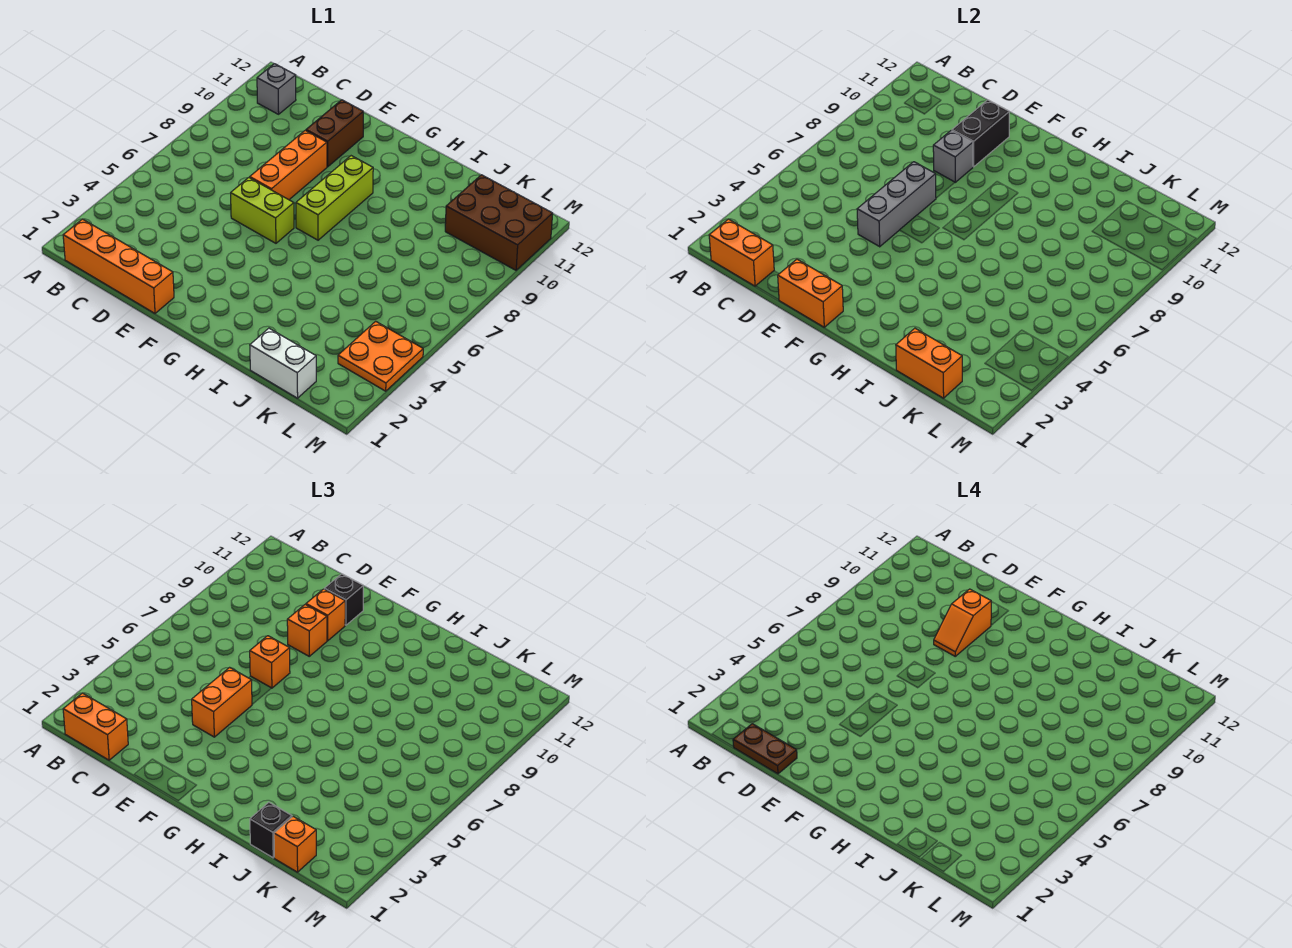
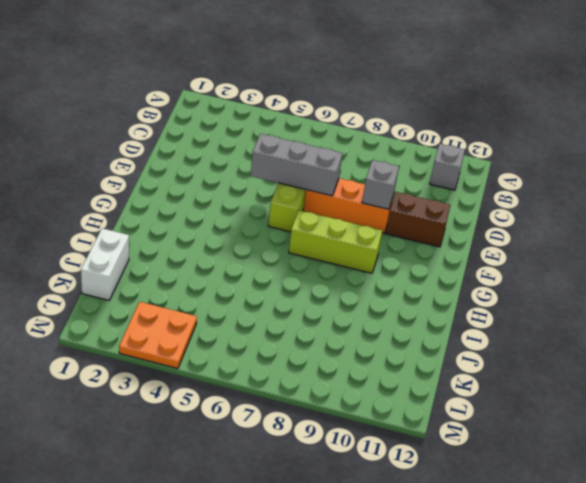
none -> orange brick B1:E1 level 1
none -> brown brick K10:M11 level 1
none -> orange brick B1:C1 level 2

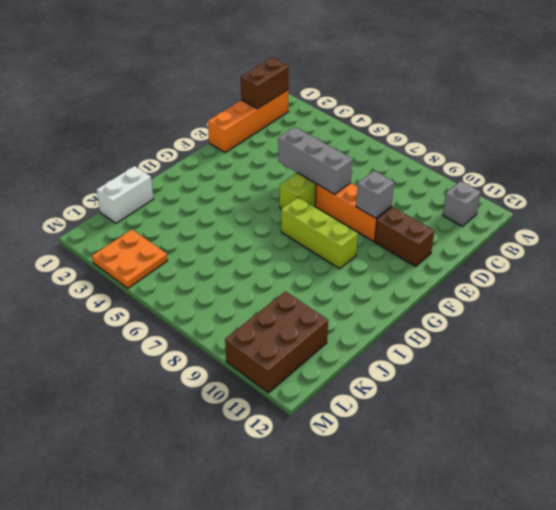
brown brick B1:C1 level 2 -> orange brick B1:C1 level 2
none -> orange brick E1:F1 level 2
none -> black brick E10:E11 level 2
none -> orange brick J1:K1 level 2

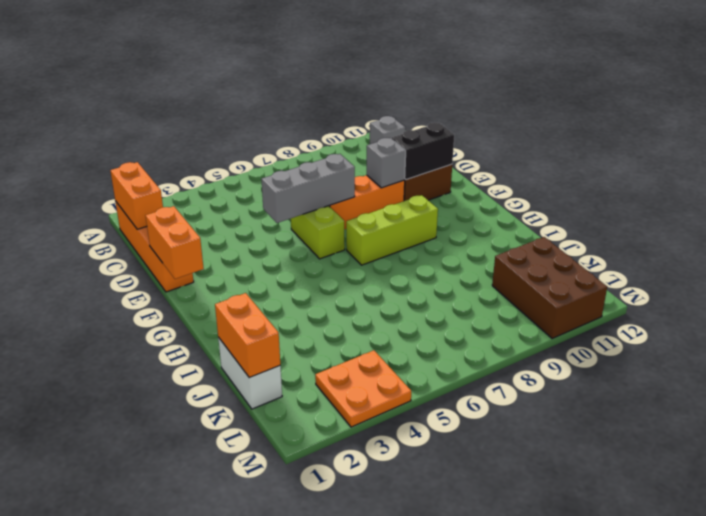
none -> orange brick B1:C1 level 3
none -> orange brick E4:E5 level 3
none -> orange brick E7 level 3

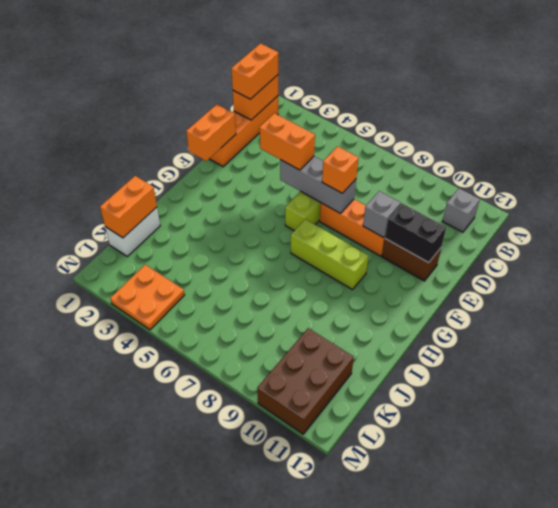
none -> orange brick E9 level 3
none -> orange brick E10 level 3
none -> black brick E11 level 3

